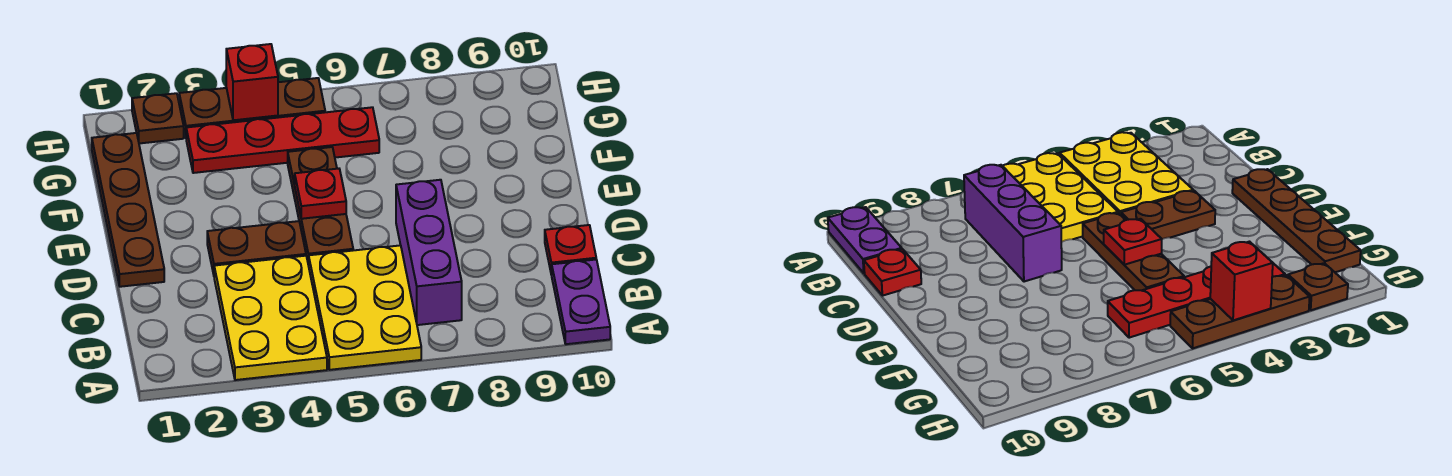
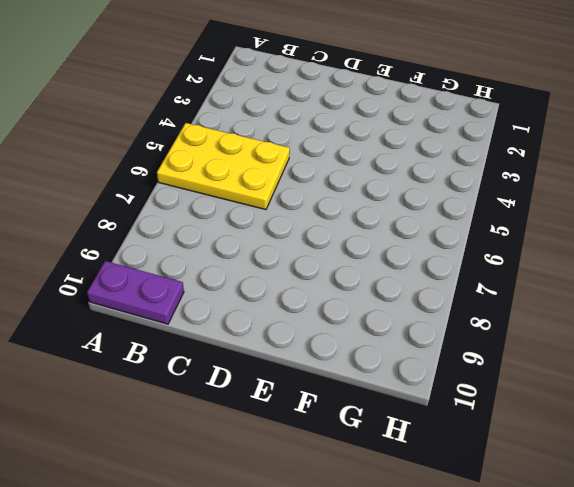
none -> yellow plate A3:C4 level 1
none -> purple brick B7:D7 level 1
none -> red plate C10 level 1

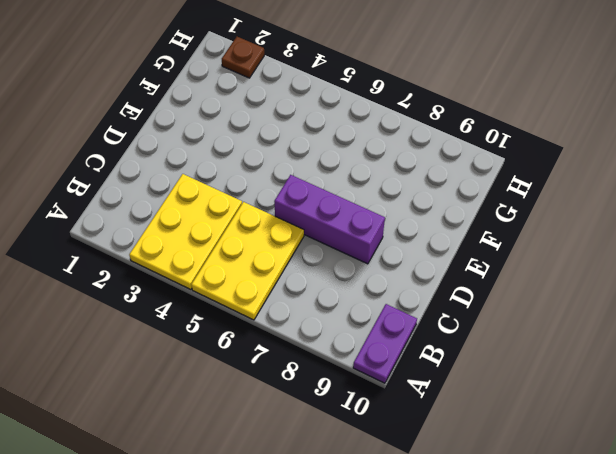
purple brick D6:D8 level 1 -> purple brick B7:D7 level 1
none -> red plate C10 level 1
none -> brown plate D1:G1 level 1
none -> brown plate D3:D4 level 1

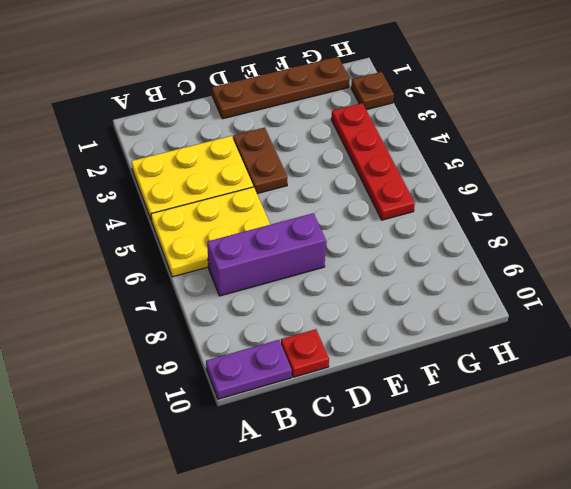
none -> brown plate D5:F5 level 1
none -> brown plate H3:H5 level 1
none -> red plate E5 level 2

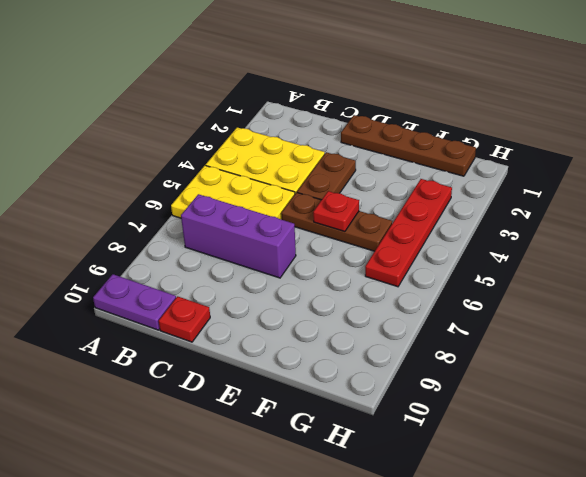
none -> brown plate H2 level 1
none -> brown plate H3:H5 level 1
none -> red brick H4 level 2

